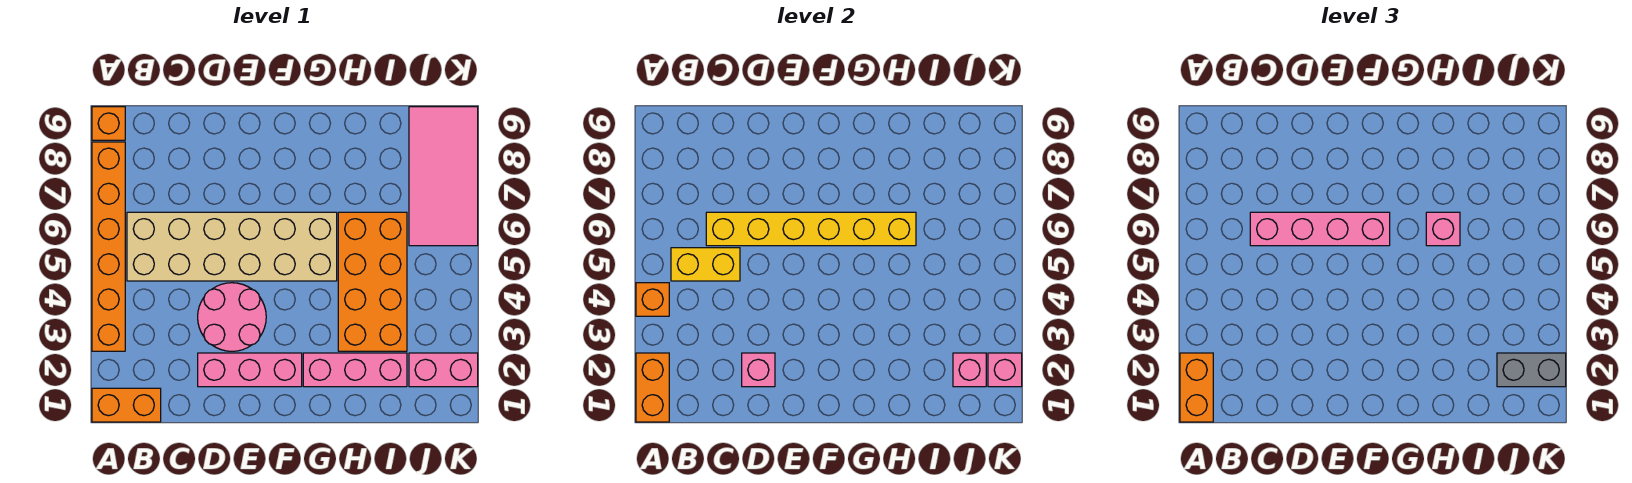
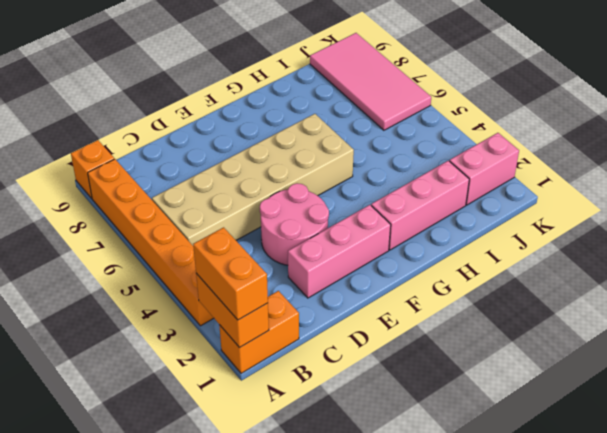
none -> orange brick H3:I6 level 1
none -> orange brick A4 level 2
none -> yellow brick B5:C5 level 2

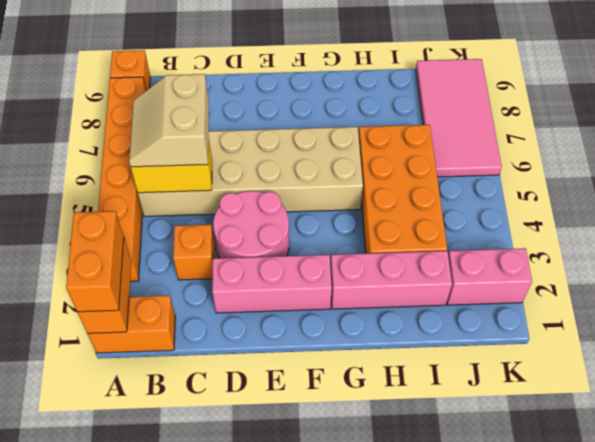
tan slope B5:C6 level 3 top C -> pink brick C6:F6 level 3
orange brick C3 level 1 -> orange brick A4 level 2
none -> yellow brick C6:H6 level 2
none -> pink brick D2 level 2
none -> pink brick J2 level 2

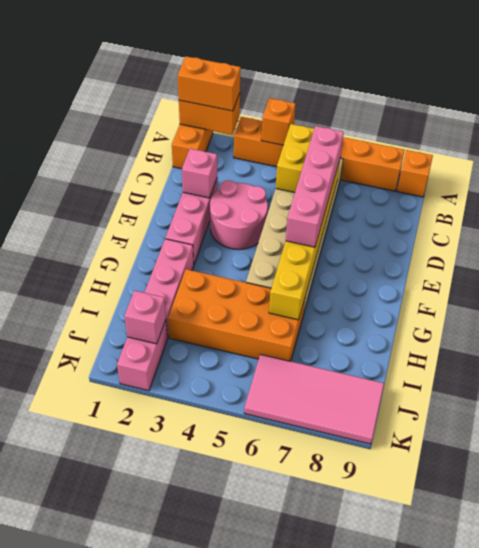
none -> pink brick K2 level 2
none -> pink brick H6 level 3
none -> grey brick J2:K2 level 3

